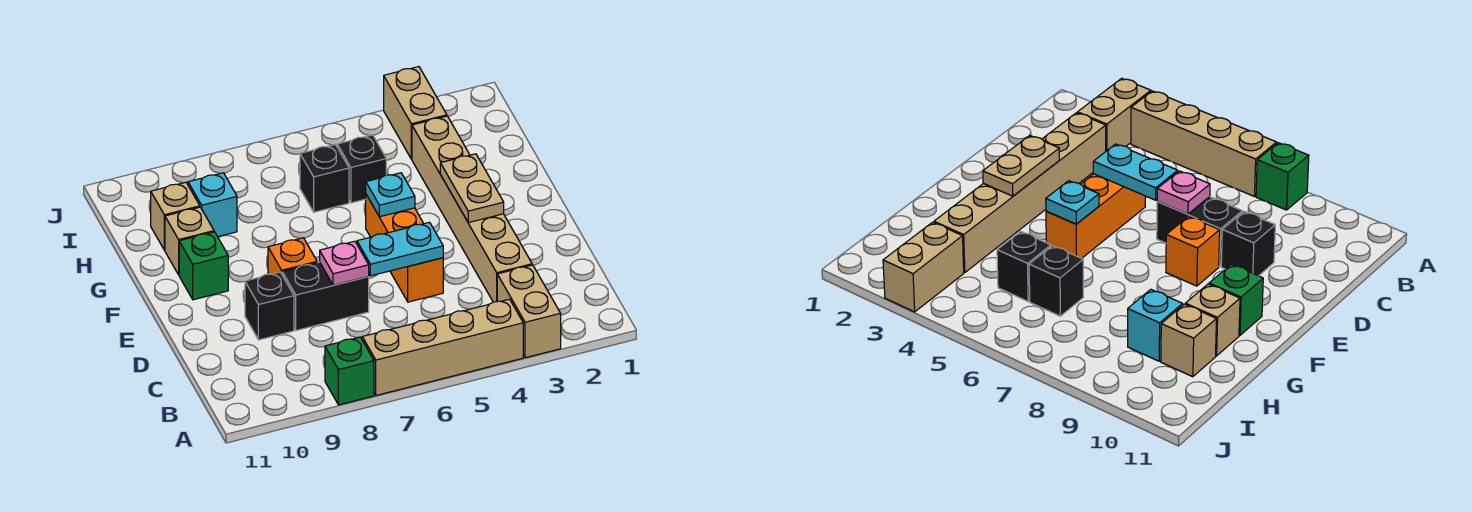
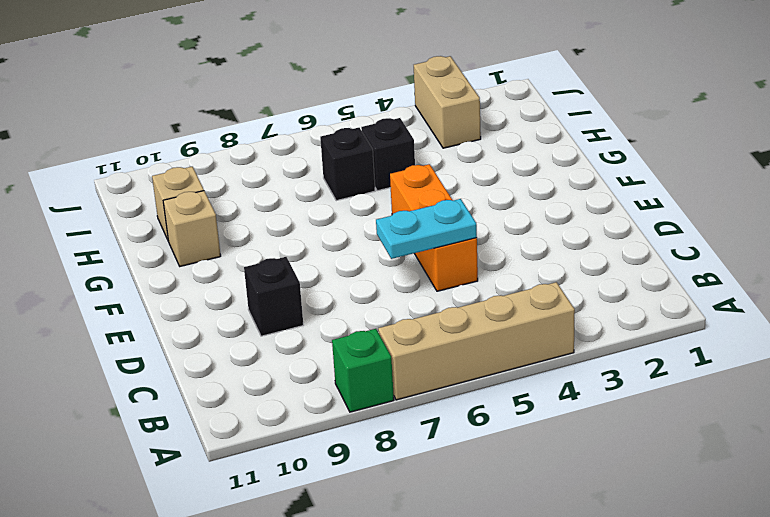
none -> tan brick A3:B3 level 1
none -> tan brick C3:H3 level 1
none -> black brick D7:D8 level 1

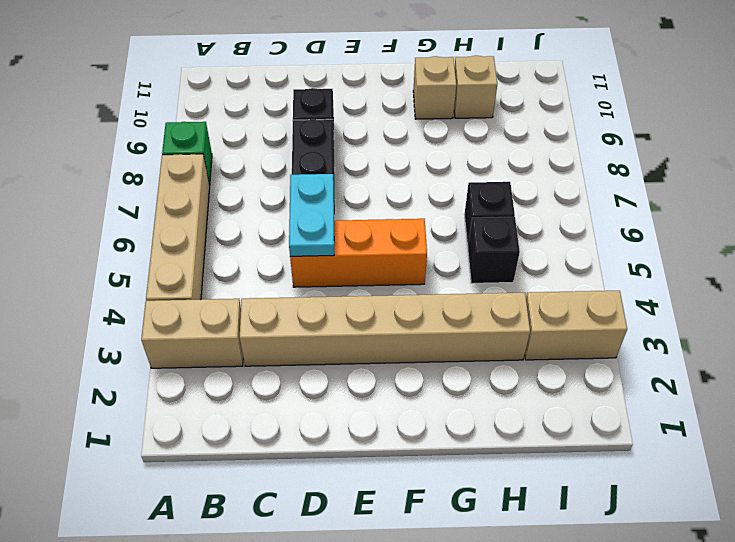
none -> orange brick E8 level 1
none -> green brick F10 level 1
none -> cyan brick H9 level 1

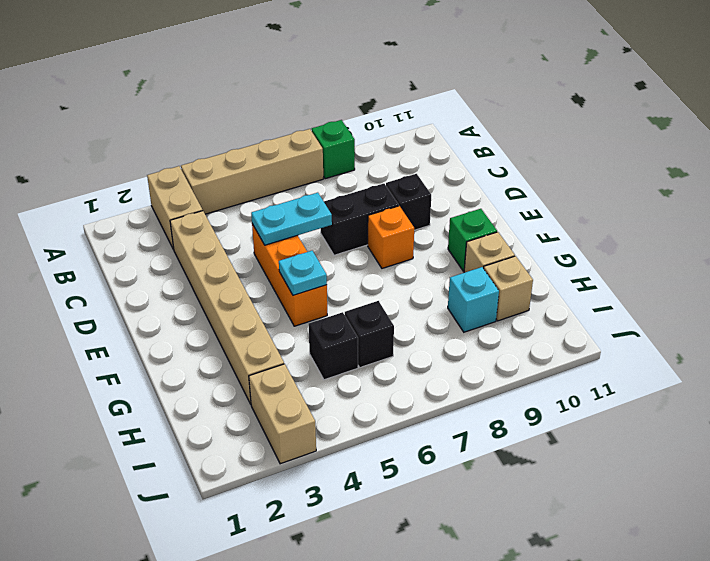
none -> pink plate D7 level 2
none -> tan plate E3:F3 level 2

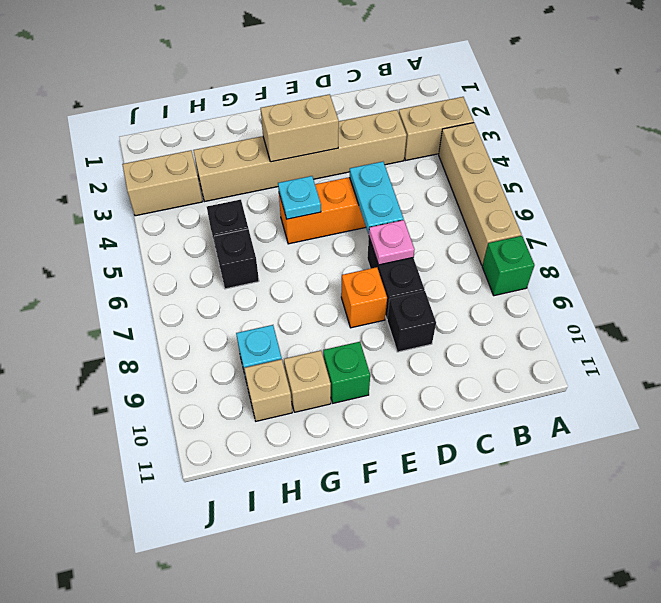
tan brick E3:F3 level 2 -> tan plate E3:F3 level 2

